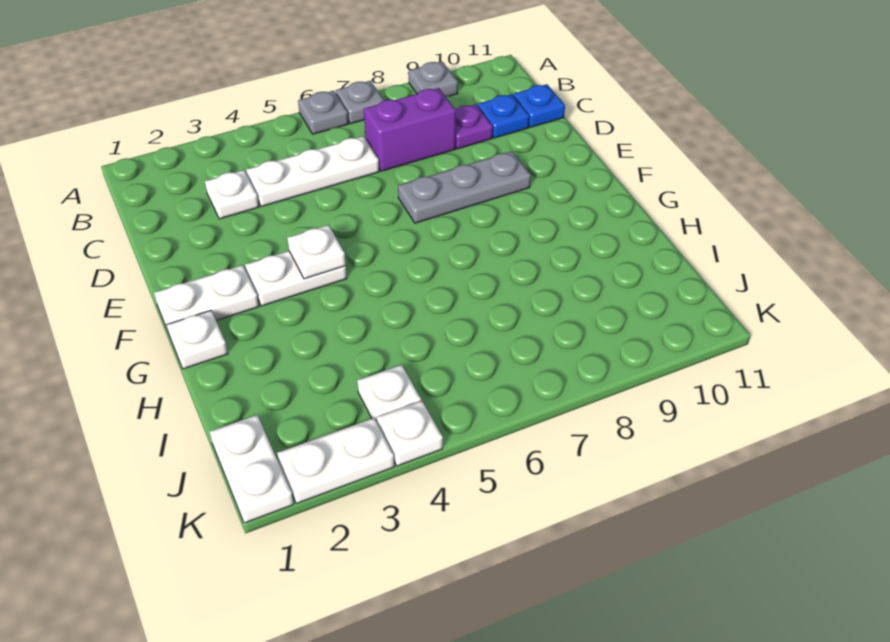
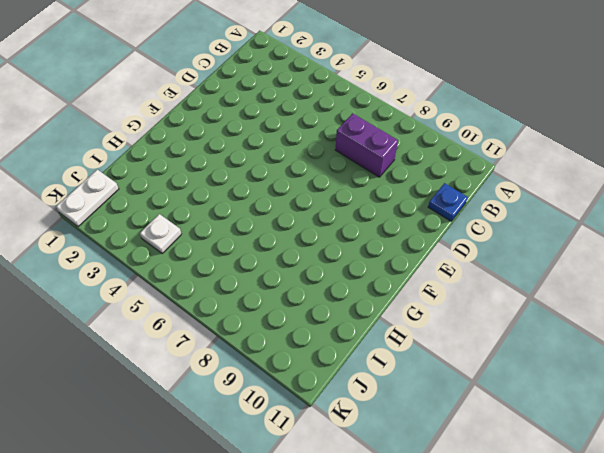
none -> grey plate A6 level 1
none -> grey plate A7 level 1
none -> grey plate A9 level 1

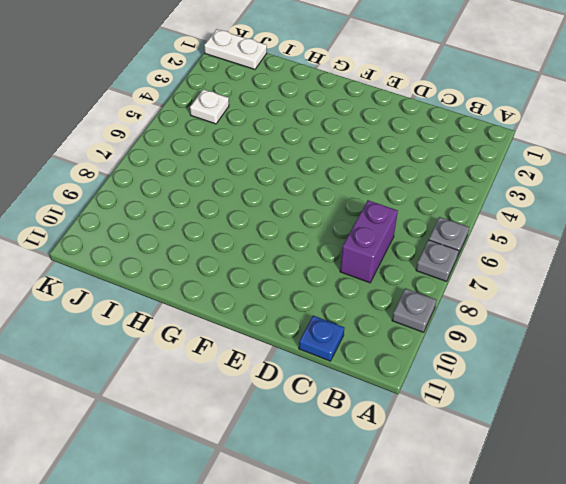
none -> white plate C3 level 1
none -> white plate C4:C6 level 1
none -> purple plate C9 level 1

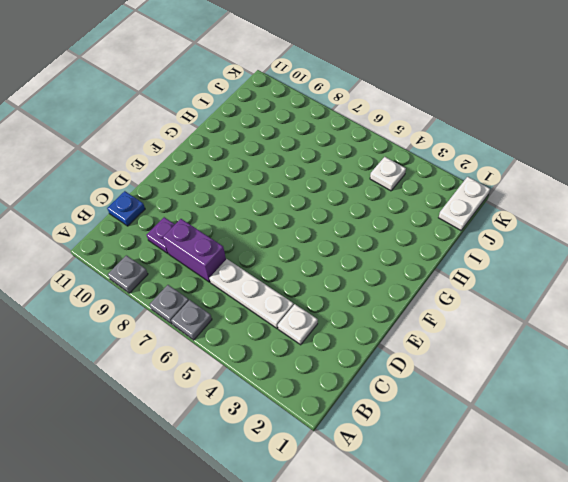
none -> blue plate C10 level 1
none -> grey plate E7:E9 level 1
none -> white plate F1:F2 level 1

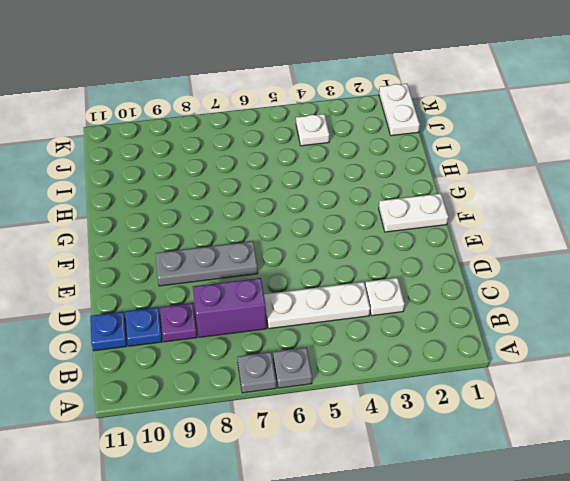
none -> grey plate A9 level 1
none -> white plate F3:F4 level 1
none -> white plate G1 level 1

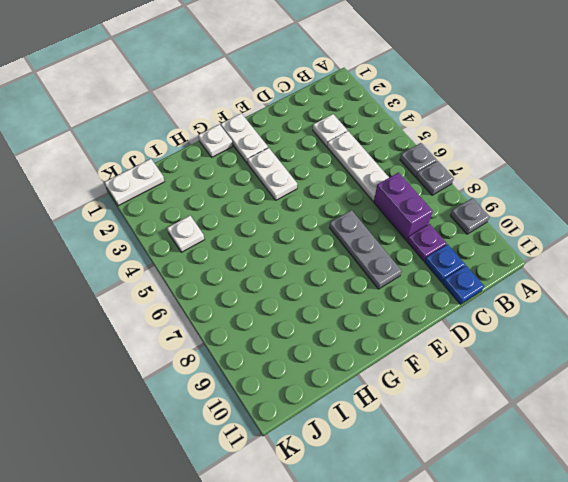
none -> white plate K2:K3 level 1
none -> white plate K4 level 1
none -> white plate F4 level 2

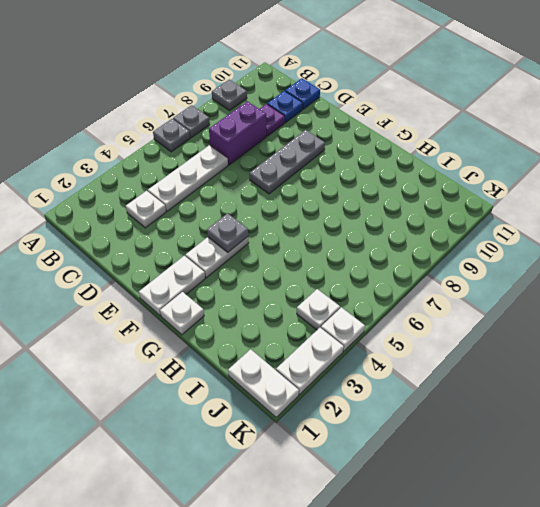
grey plate F4 level 2 -> white plate F4 level 2

